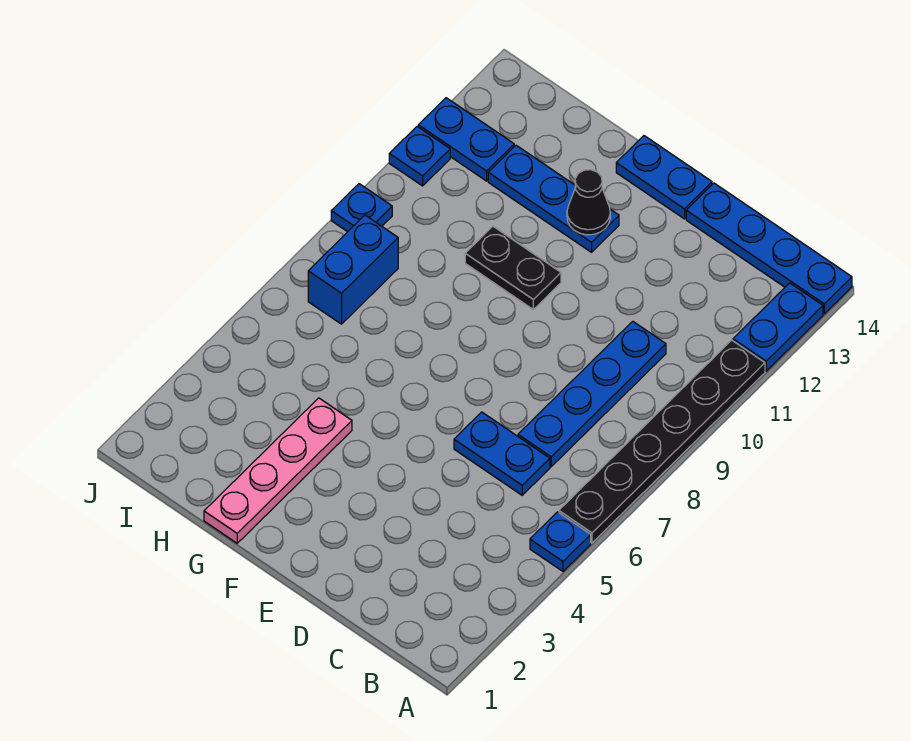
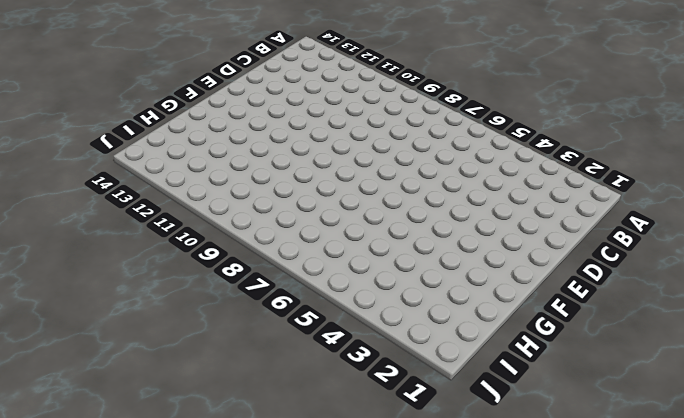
none -> blue plate A5 level 1
none -> black plate A6:A11 level 1
none -> blue plate A12:A13 level 1

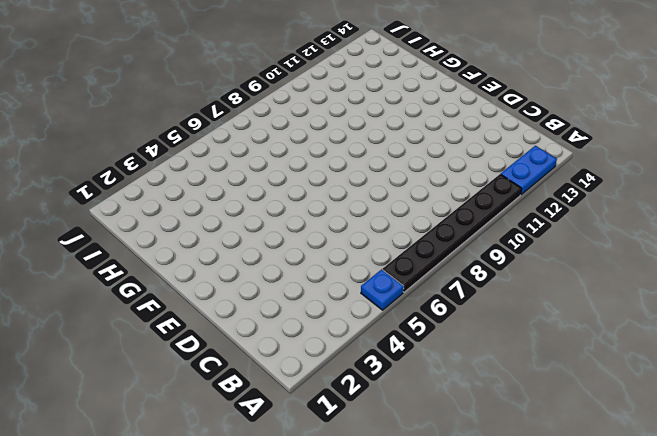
none -> blue plate A14:D14 level 1
none -> blue plate C6:D6 level 1
none -> blue plate C7:C10 level 1

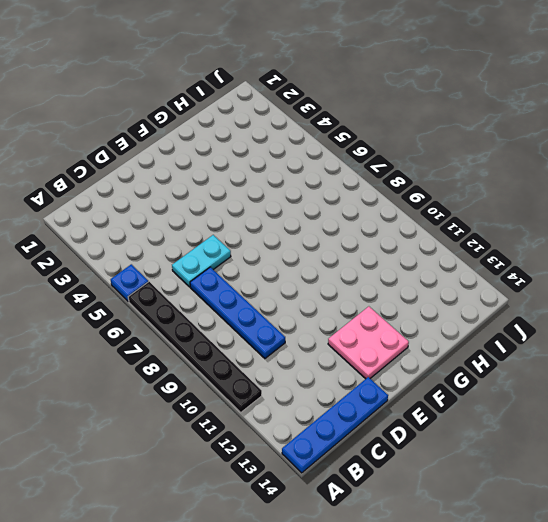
cyan plate C6:D6 level 1 -> blue plate C6:D6 level 1
pink plate E12:F13 level 1 -> blue plate F12:H12 level 1
none -> blue plate A12:A13 level 1
none -> blue plate E14:F14 level 1
none -> black plate F10:G10 level 1

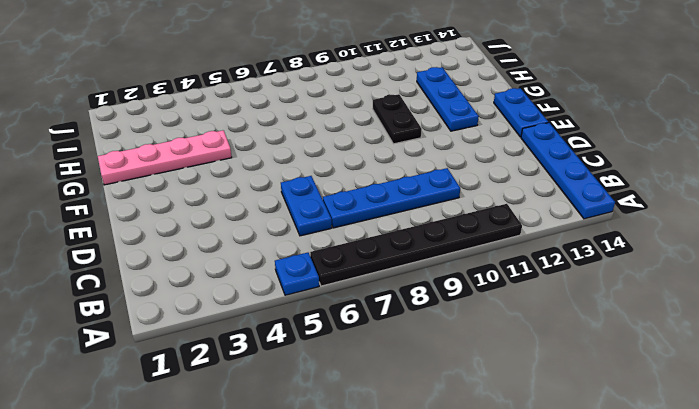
none -> blue plate A12:A13 level 1
none -> blue brick I7:I8 level 1
none -> blue plate I12:J12 level 1

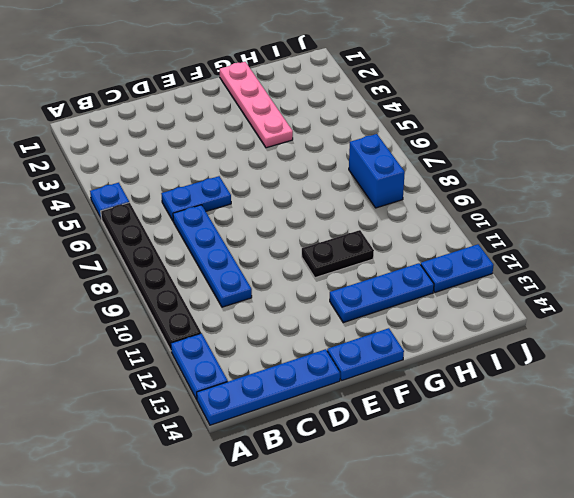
none -> blue plate J9 level 1
none -> blue plate J11 level 1
none -> black cone F12 level 2

